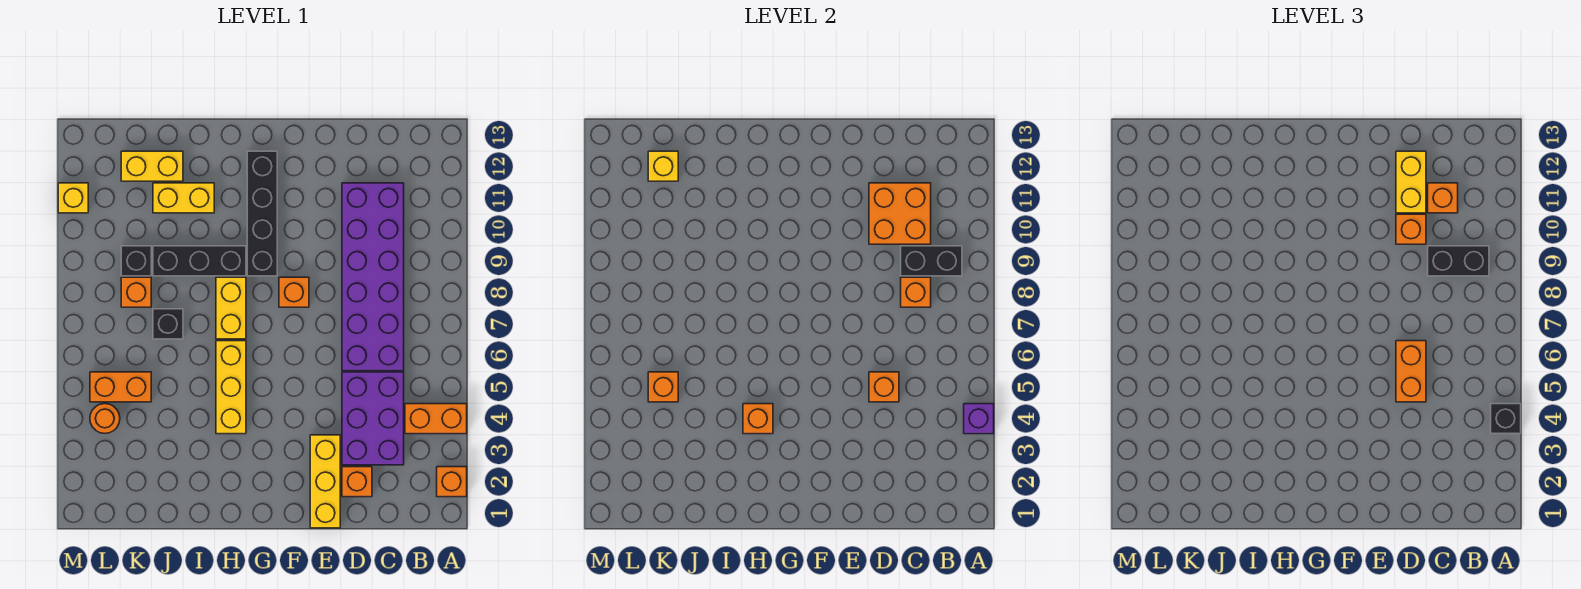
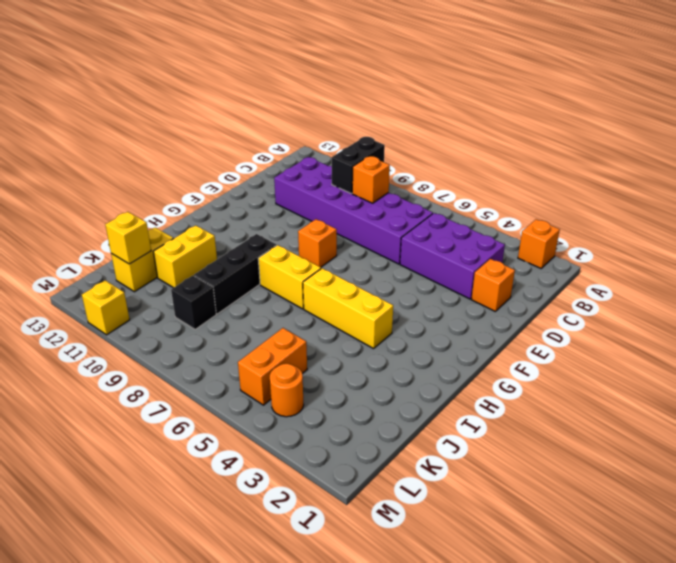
none -> orange brick A4:B4 level 1
none -> yellow brick E1:E3 level 1
none -> black brick G9:G12 level 1
none -> black brick J7 level 1

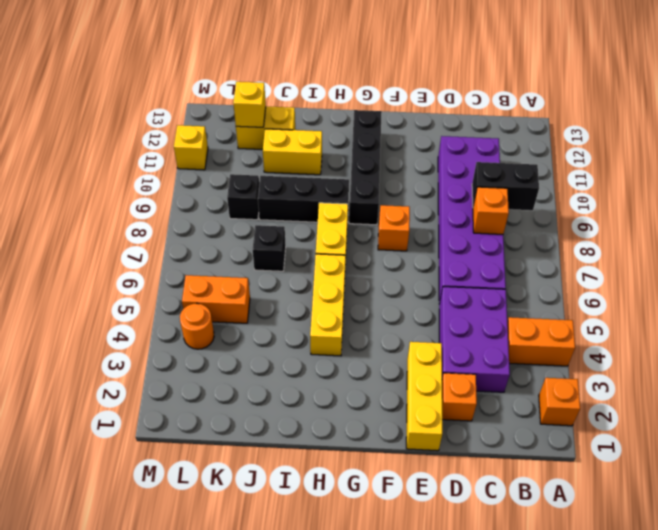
none -> orange brick K8 level 1
none -> purple brick A4 level 2
none -> orange brick C10:D11 level 2
none -> orange brick D5 level 2

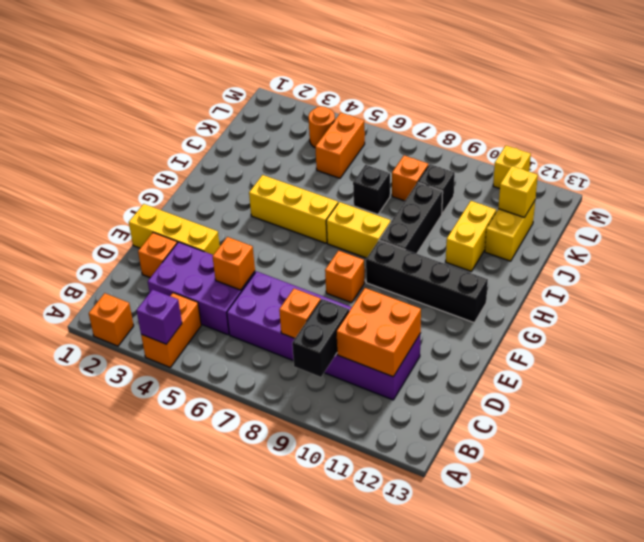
none -> orange brick H4 level 2
none -> orange brick K5 level 2
none -> black brick A4 level 3
none -> black brick B9:C9 level 3

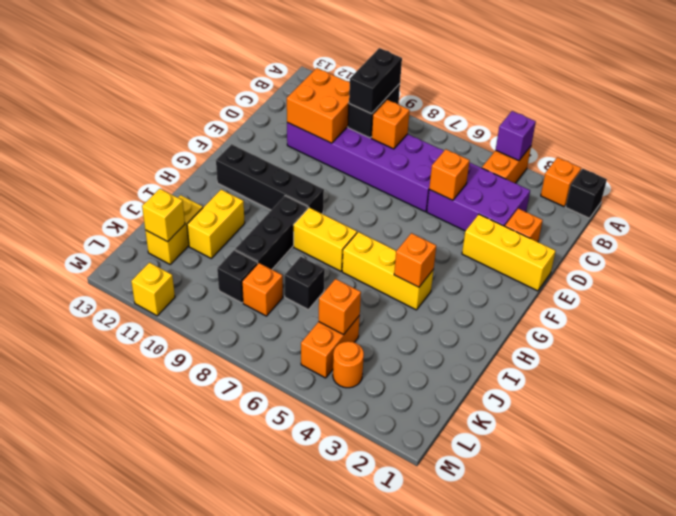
black brick A1 level 1 -> black brick A4 level 3
none -> orange brick F8 level 1
none -> orange brick C11 level 3
none -> orange brick D5:D6 level 3
none -> orange brick D10 level 3

